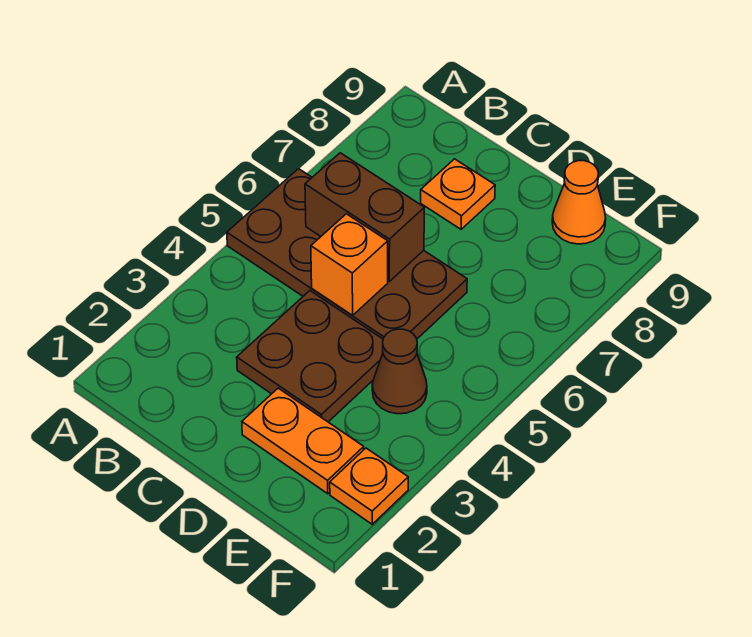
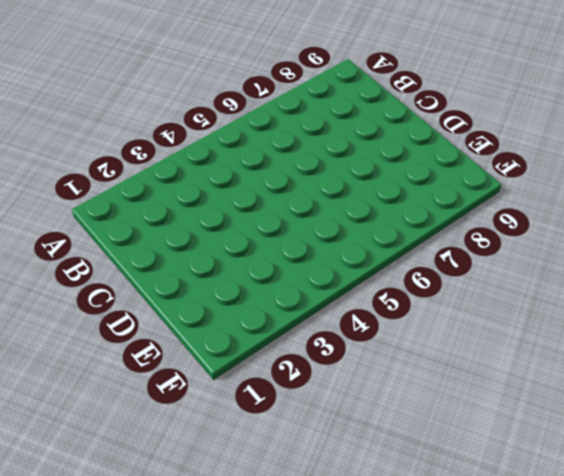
none -> brown plate A5:D6 level 1
none -> brown plate C3:D4 level 1

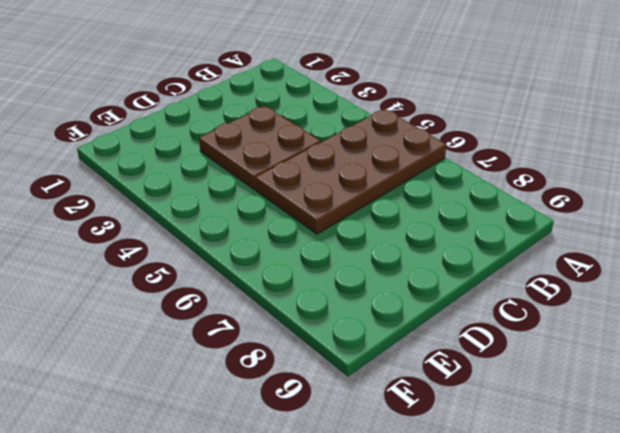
none -> orange plate C8 level 1
none -> orange plate D2:E2 level 1

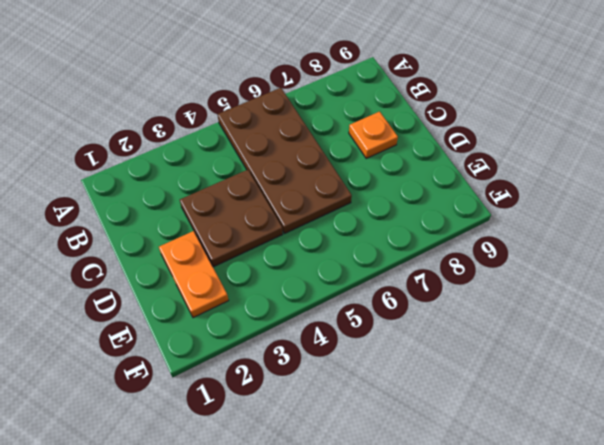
none -> brown cone E4 level 1
none -> orange cone E9 level 1

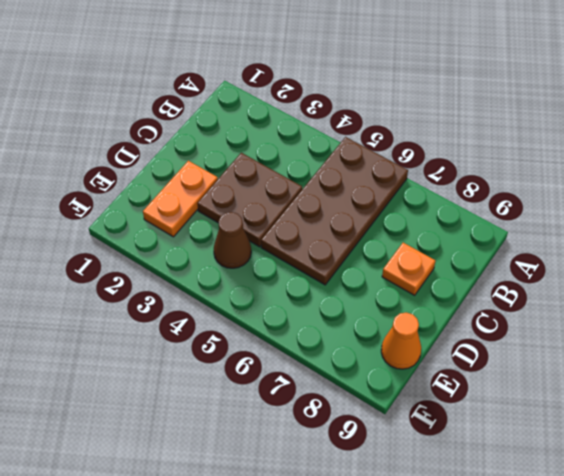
none -> orange plate F2 level 1
none -> brown brick B6:C6 level 2

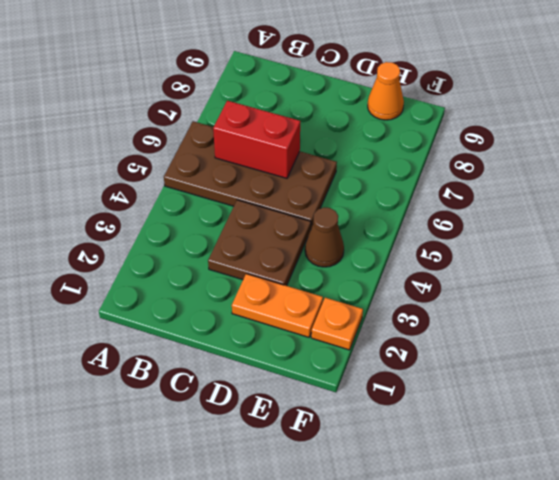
red brick B6:C6 level 2 -> brown brick B6:C6 level 2
none -> orange plate C8 level 1
none -> orange brick C5 level 2

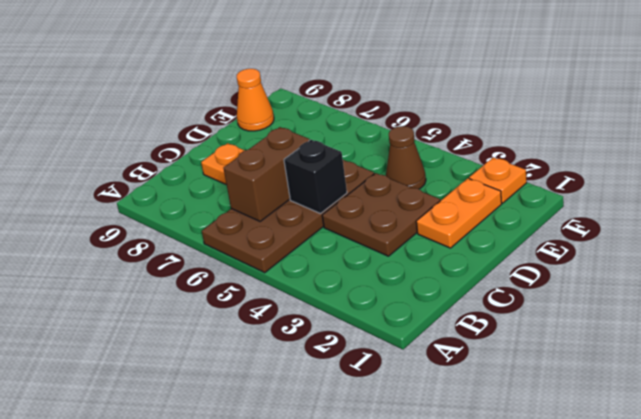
black brick C5 level 2 -> orange brick C5 level 2

